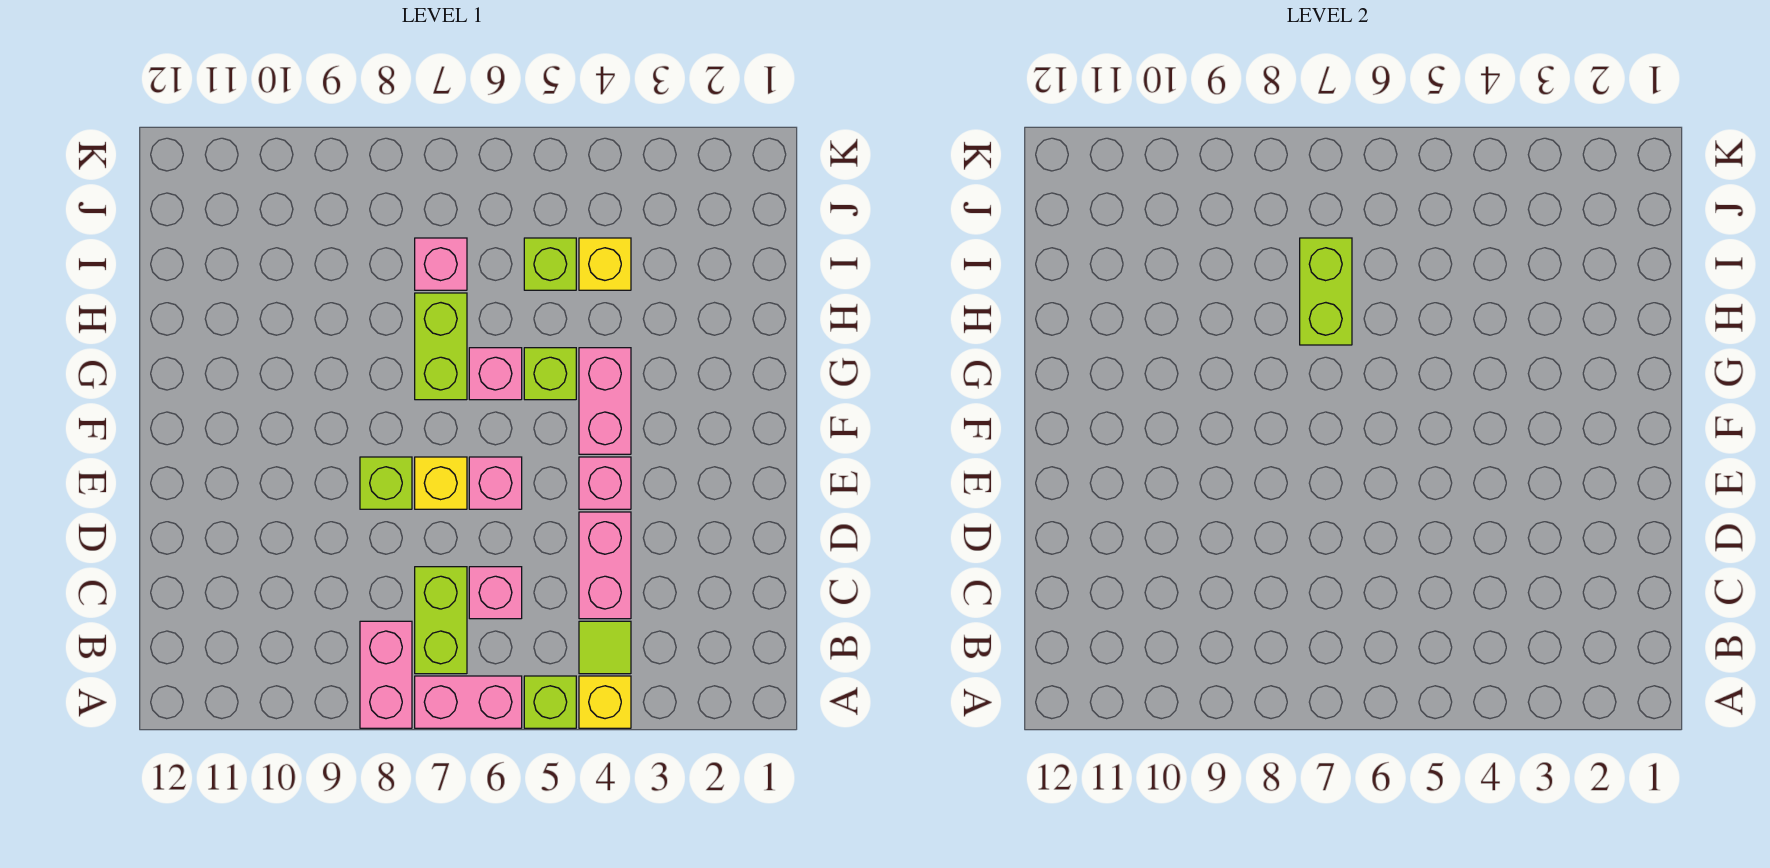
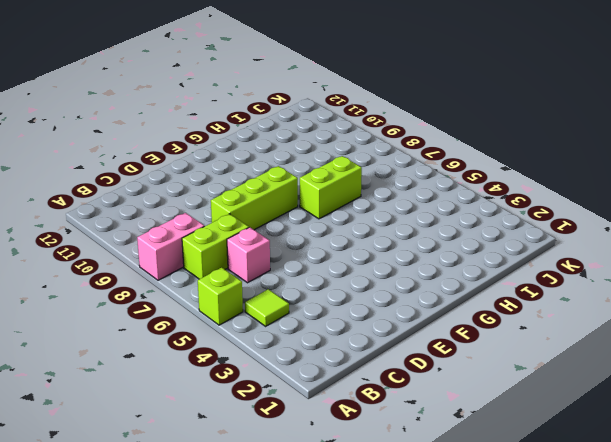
lime brick D8:F8 level 1 -> lime brick E8 level 1
none -> yellow brick A4 level 1
none -> pink brick A6:A7 level 1
none -> pink brick C4:D4 level 1

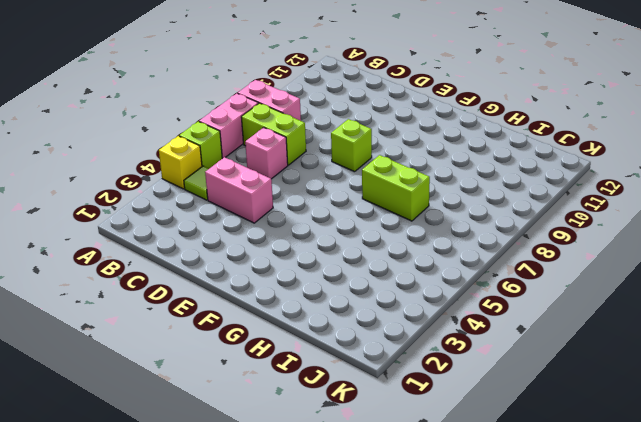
none -> pink brick E4 level 1
none -> pink brick E6 level 1
none -> yellow brick E7 level 1

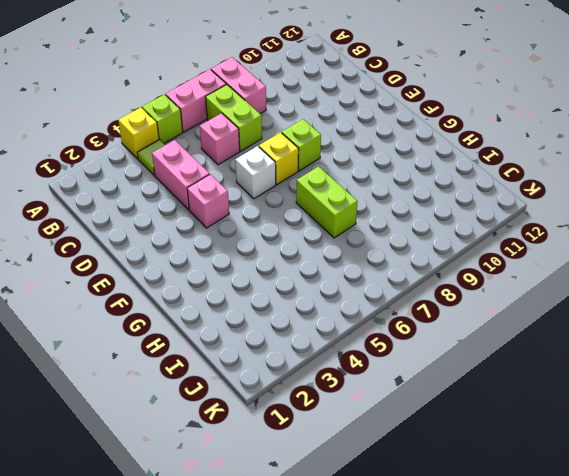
white brick E6 level 1 -> pink brick E6 level 1
none -> pink brick F4:G4 level 1
none -> lime brick G5 level 1
none -> pink brick G6 level 1

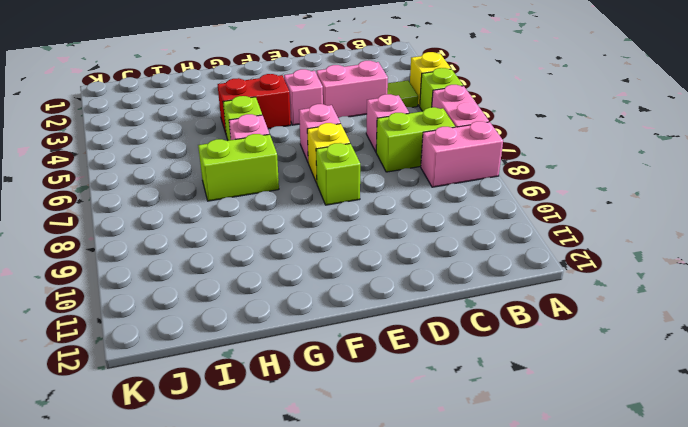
red brick F4:G4 level 1 -> pink brick F4:G4 level 1
none -> yellow brick I4 level 1
none -> lime brick I5 level 1
none -> pink brick I7 level 1

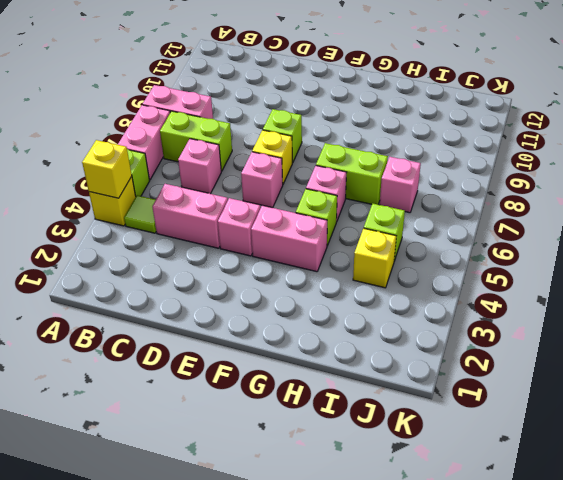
yellow brick A4 level 2 -> none
none -> lime brick H7:I7 level 2

